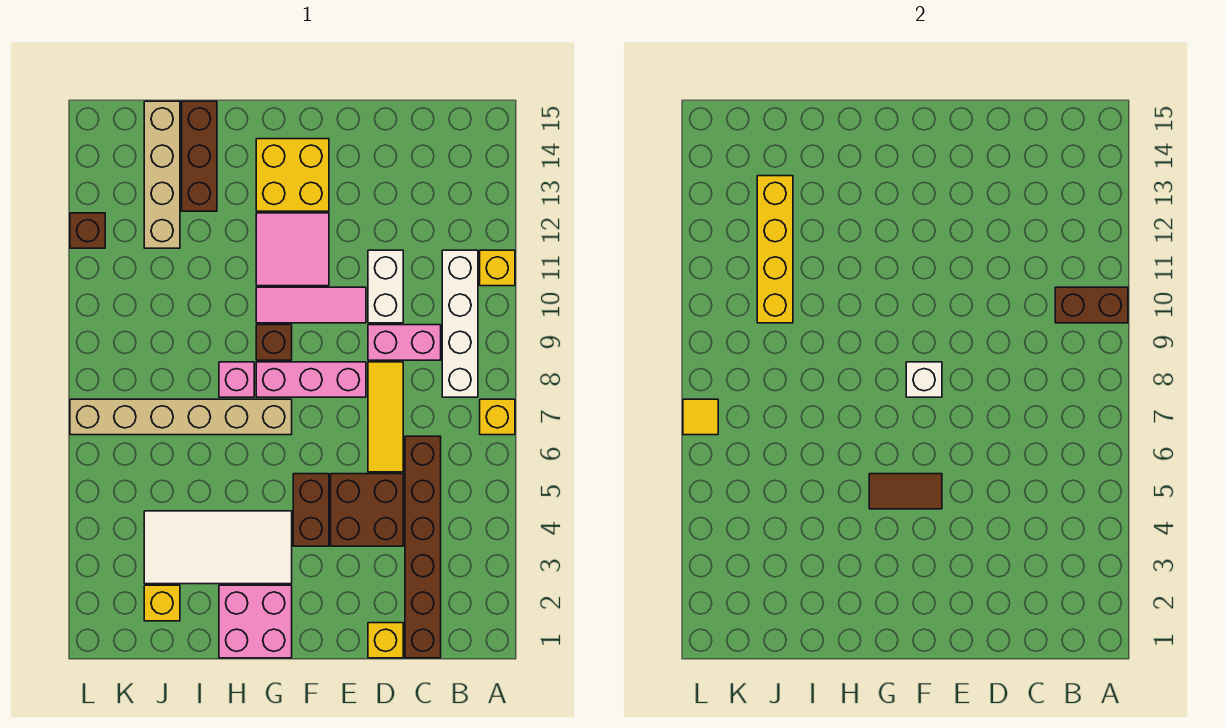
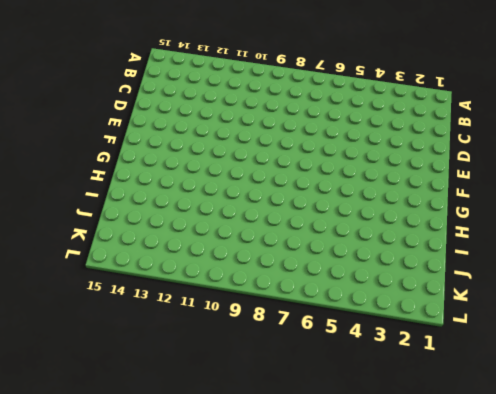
none -> yellow brick A7 level 1
none -> yellow brick A11 level 1
none -> white brick B8:B11 level 1

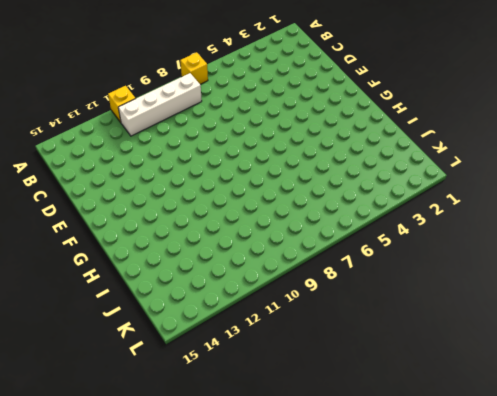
none -> brown brick C1:C6 level 1
none -> pink brick C9:D9 level 1
none -> yellow brick D1 level 1

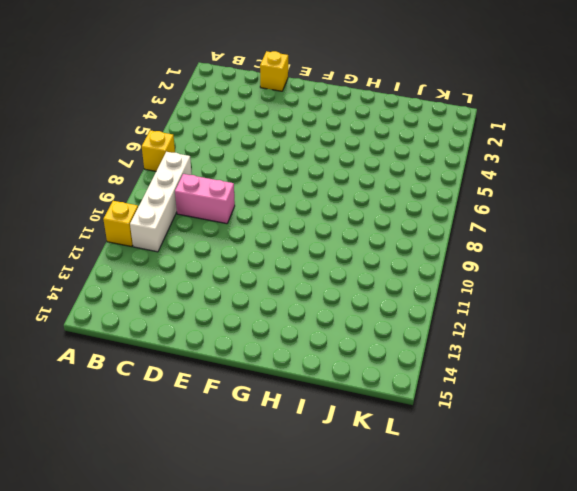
none -> brown brick C1:C6 level 1
none -> brown brick D4:E5 level 1
none -> yellow tile D6:D8 level 1

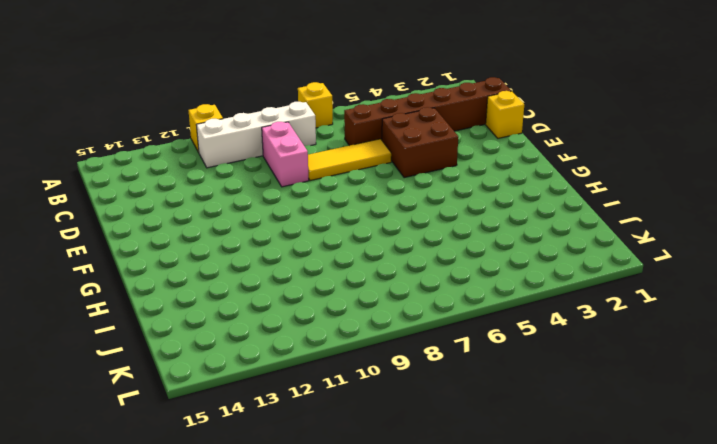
none -> white brick D10:D11 level 1
none -> pink brick E8:G8 level 1
none -> pink tile E10:G10 level 1

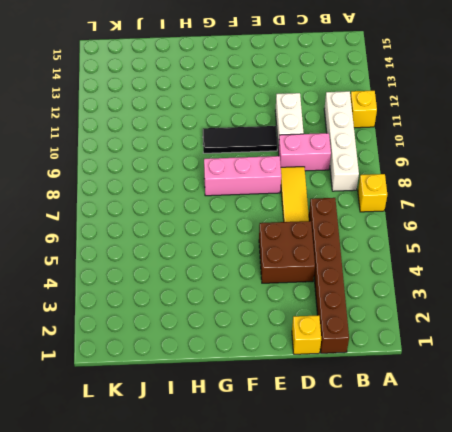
black tile E10:G10 level 1 -> pink tile E10:G10 level 1
none -> brown brick F4:F5 level 1
none -> pink tile F11:G12 level 1
none -> yellow brick F13:G14 level 1

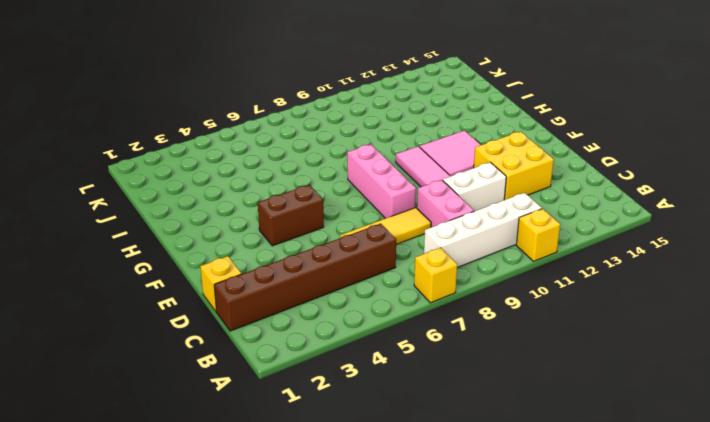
yellow brick D12:E13 level 1 -> yellow brick F13:G14 level 1
none -> brown brick D4:E5 level 1
none -> pink brick G1:H2 level 1
none -> white tile G3:J4 level 1

